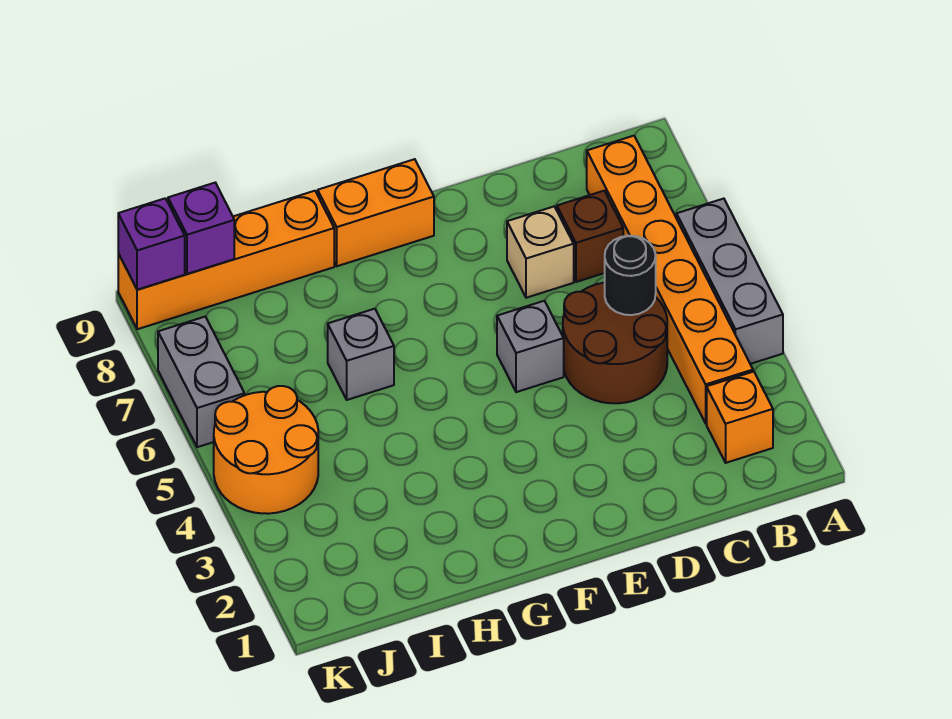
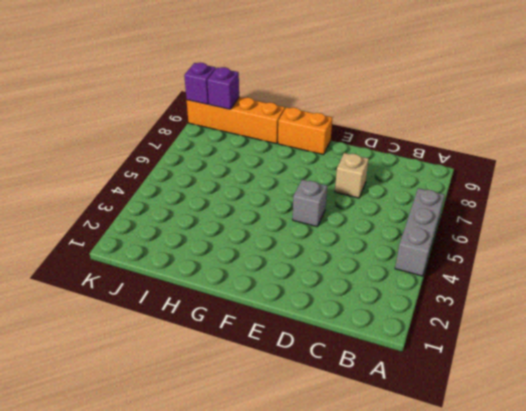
none -> orange brick B2 level 1
none -> orange brick B3:B8 level 1
none -> brown round brick C4:D5 level 1

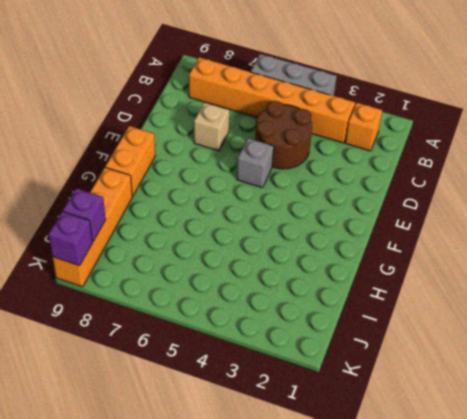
none -> brown brick C7 level 1
none -> grey brick H6 level 1
none -> orange round brick J4:K5 level 1

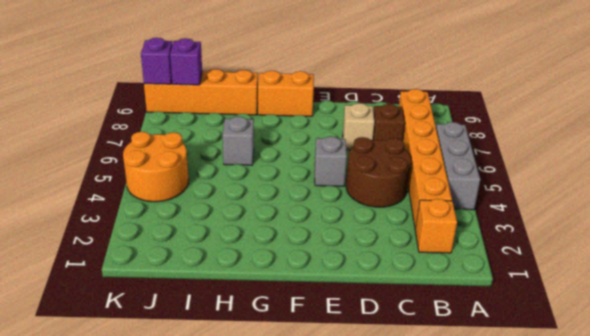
none -> grey brick K6:K7 level 1
none -> black round brick C5 level 2

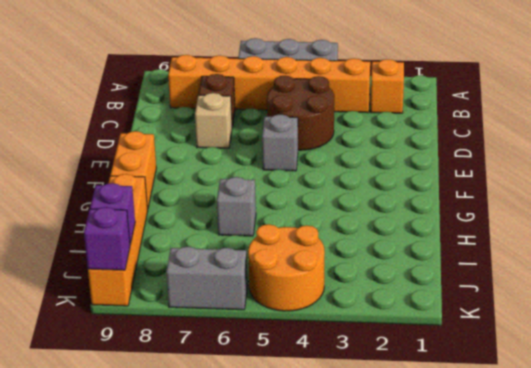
none -> black round brick C5 level 2

